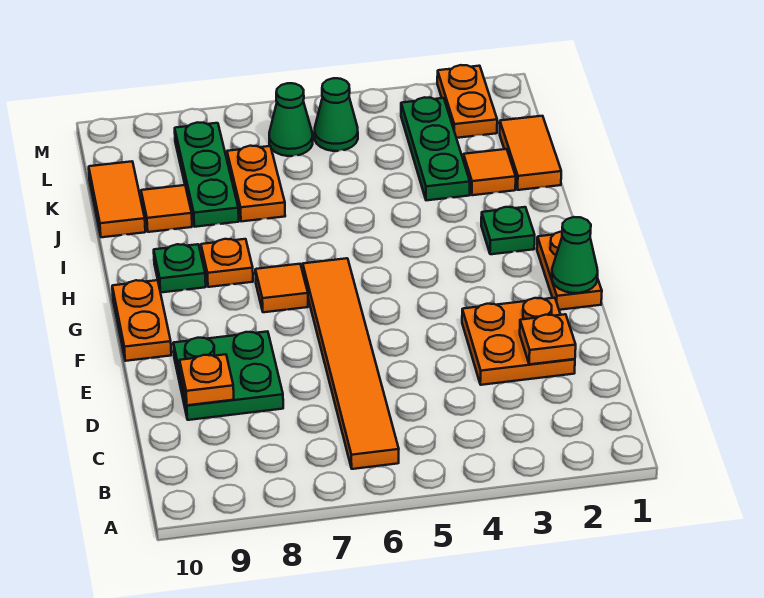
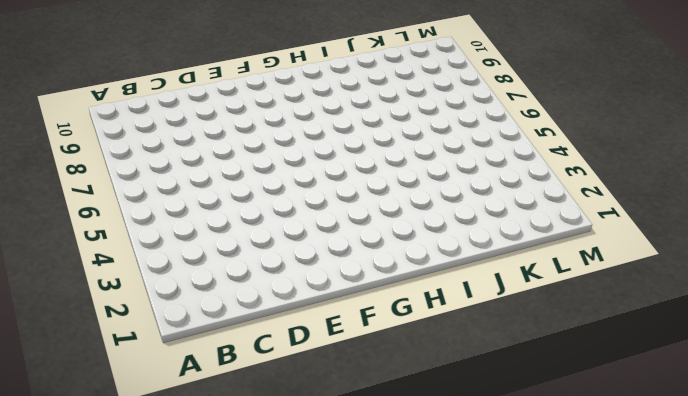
none -> orange tile B6:G6 level 1
none -> orange plate D2:E3 level 1
none -> green plate D8:E9 level 1

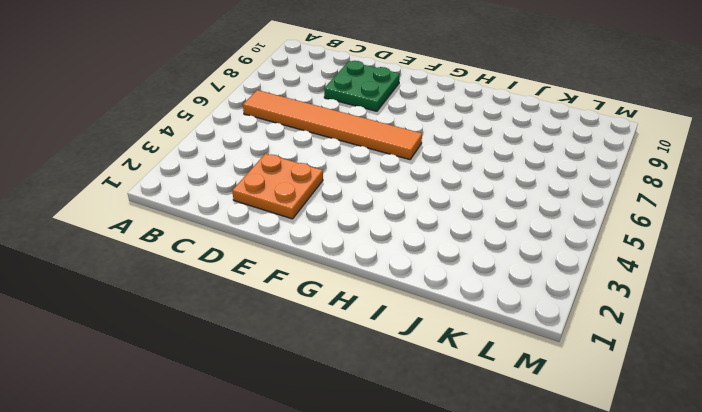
none -> orange plate F1:G1 level 1
none -> orange plate F10:G10 level 1
none -> orange tile G7 level 1

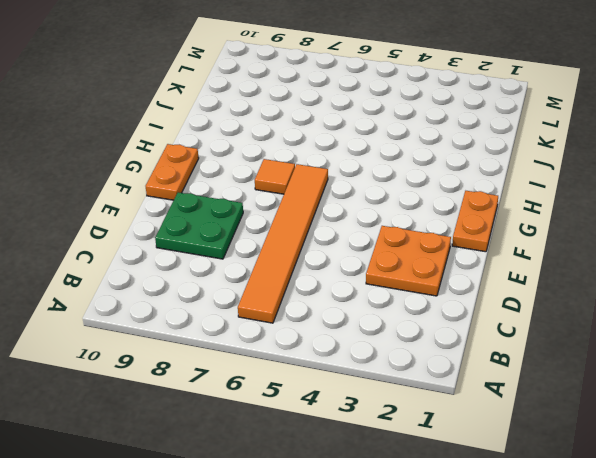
none -> green plate H2 level 1
none -> orange plate H8 level 1
none -> green plate H9 level 1

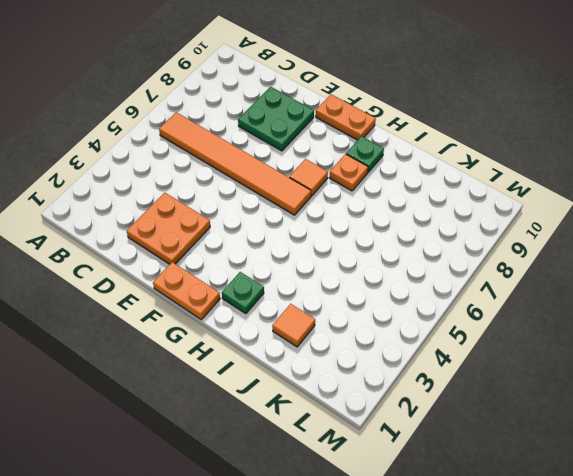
none -> orange tile J1:K1 level 1
none -> green plate J3:L3 level 1
none -> orange plate J7:K7 level 1

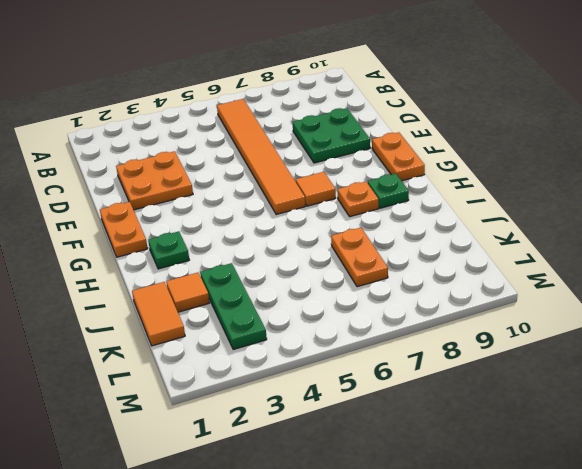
none -> green plate J8:L8 level 1
none -> orange tile J9 level 1
none -> orange tile J10:K10 level 1

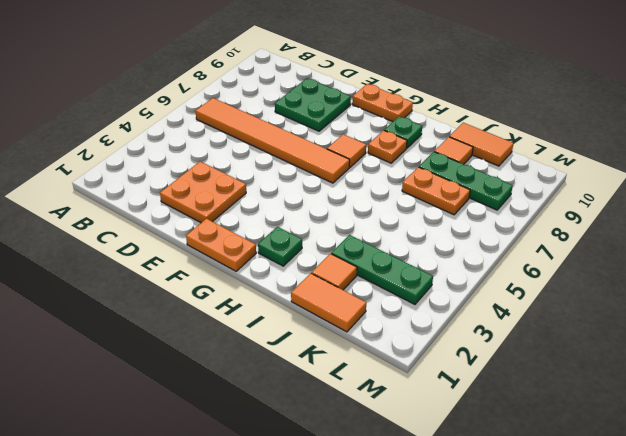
none -> orange plate L2:M2 level 1
none -> green cone L5 level 1
none -> green cone L6 level 1

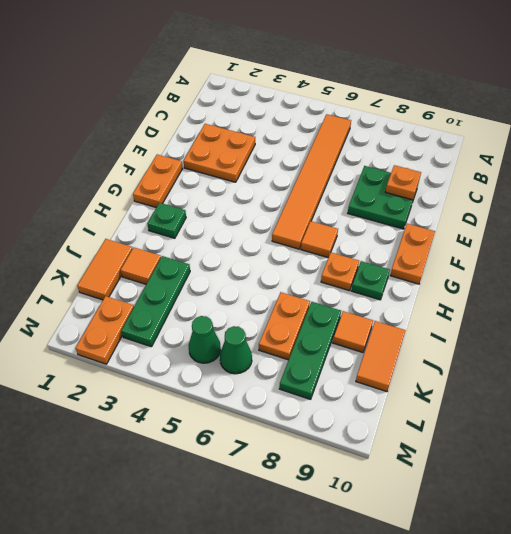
none -> orange plate D2 level 2
none -> green cone F1 level 2

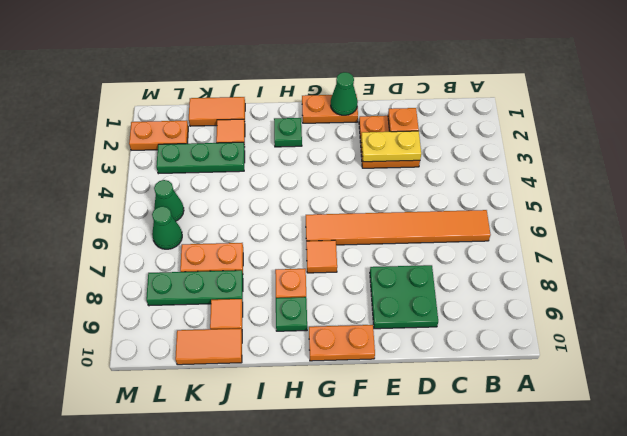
yellow plate D3:E3 level 2 -> none
none -> orange plate D9 level 2

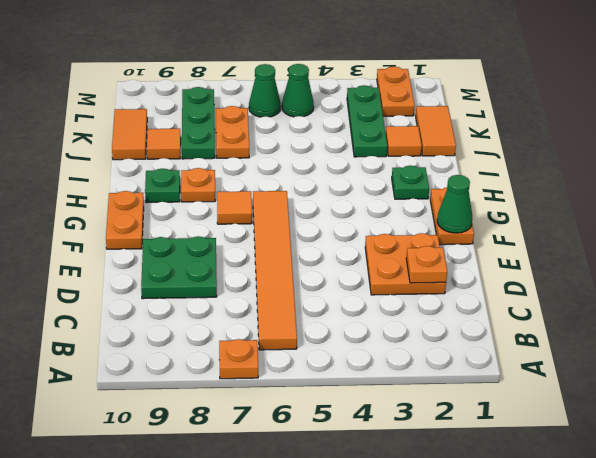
orange plate A7 level 1 -> orange plate D9 level 2

